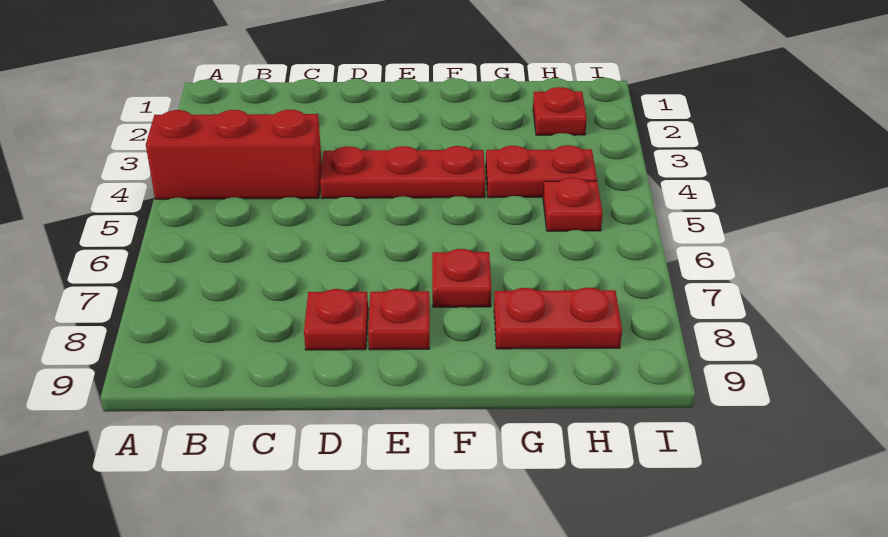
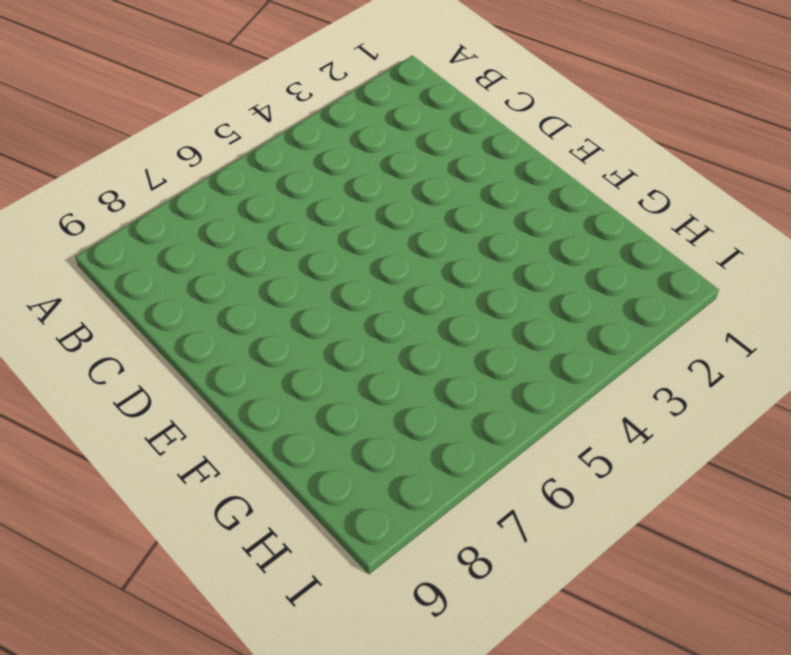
none -> red brick A4:C4 level 1
none -> red plate D4:F4 level 1

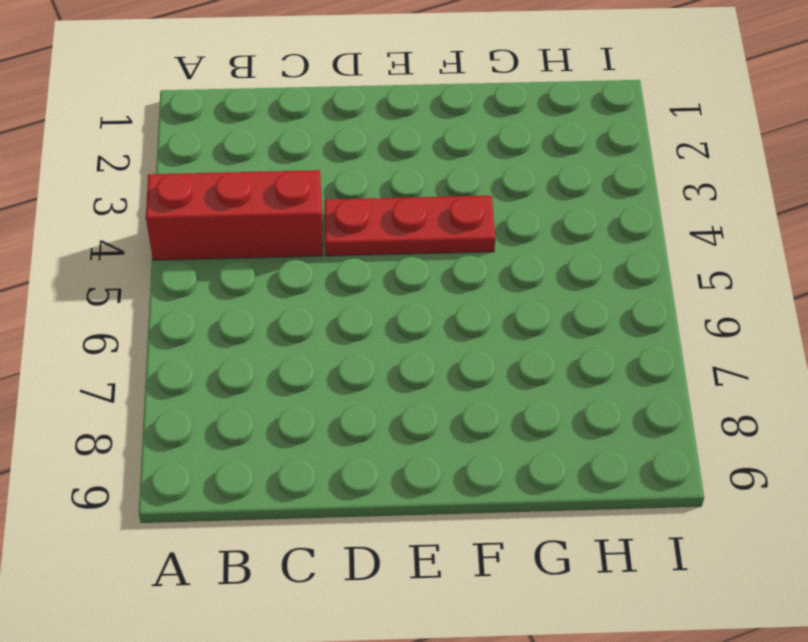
none -> red plate D8 level 1
none -> red plate E8 level 1

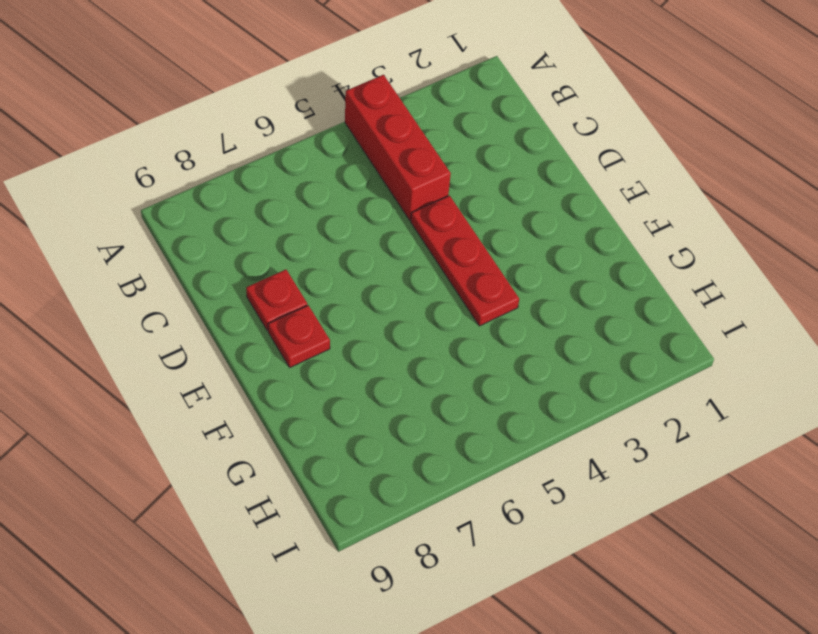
none -> red plate F7 level 1
none -> red plate G4:H4 level 1

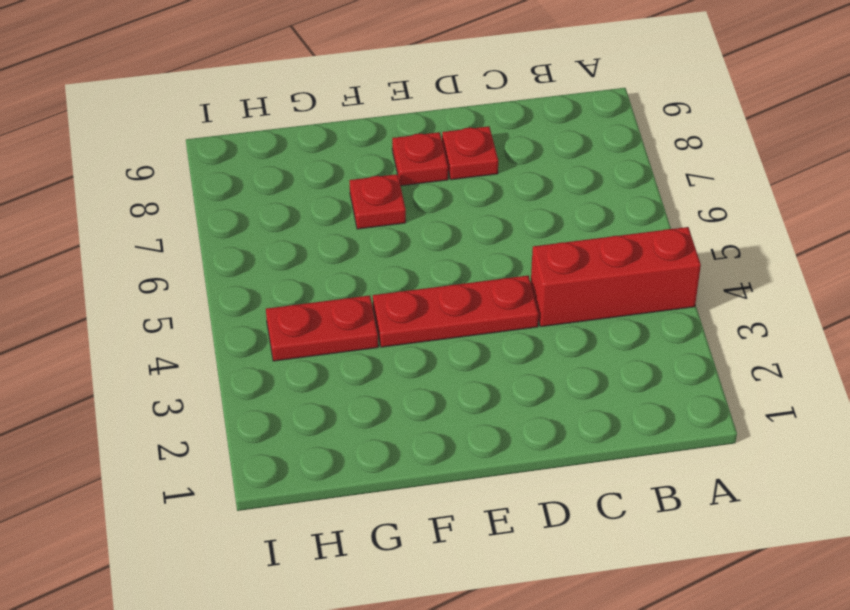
none -> red plate G8:H8 level 1
none -> red plate H2 level 1

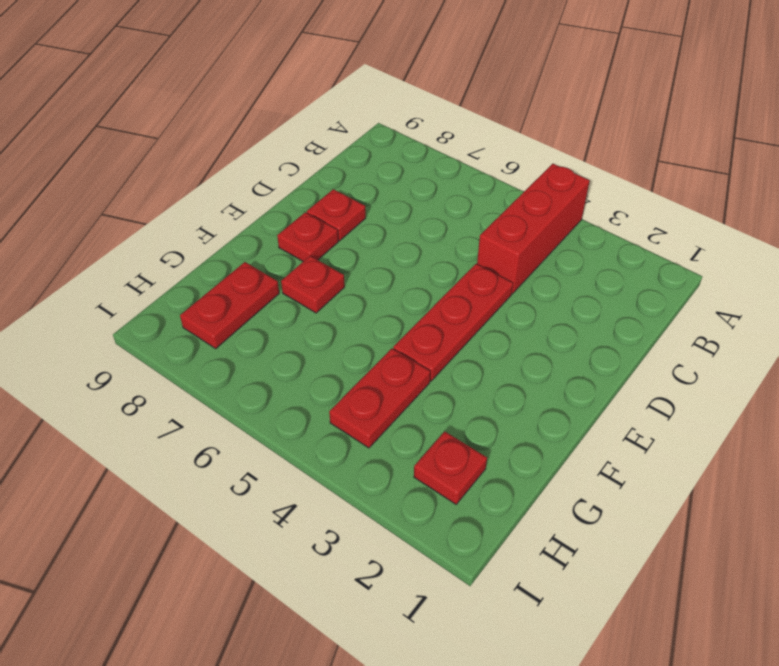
none -> red plate H5 level 1

